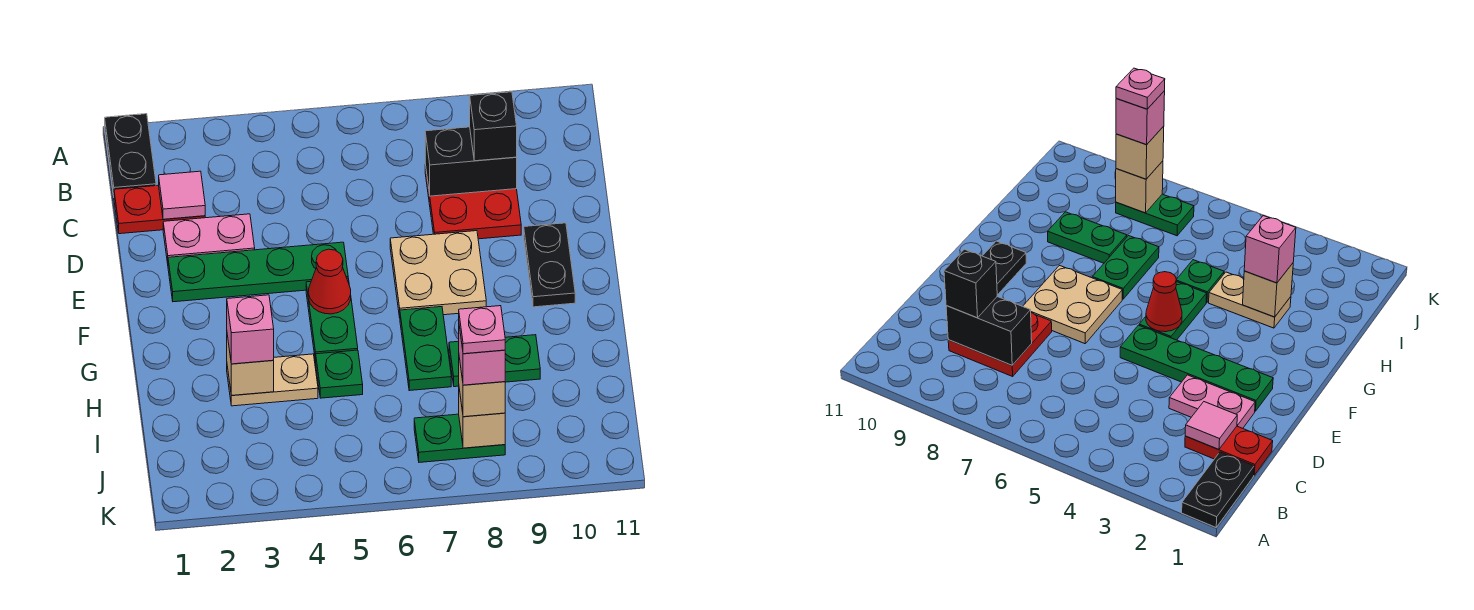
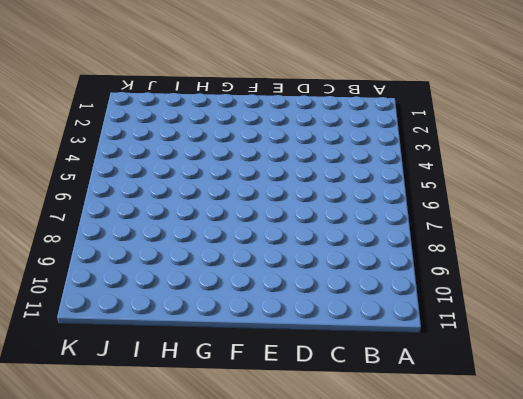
none -> black plate A1:B1 level 1
none -> red plate C1:C2 level 1
none -> red plate C8:D9 level 1

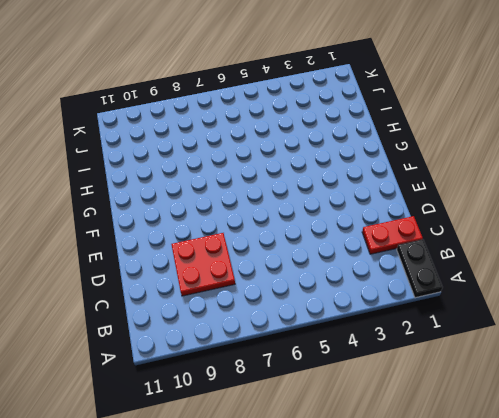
none -> pink plate D2:D3 level 1
none -> green plate E2:E5 level 1
none -> tan plate E7:F8 level 1

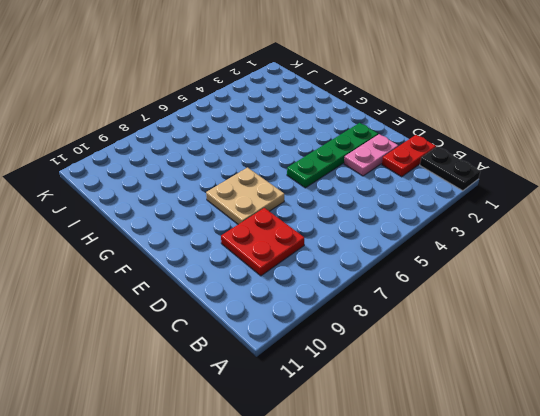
none -> black plate E10:F10 level 1
none -> green plate F5:G5 level 1
none -> green plate G7:H7 level 1

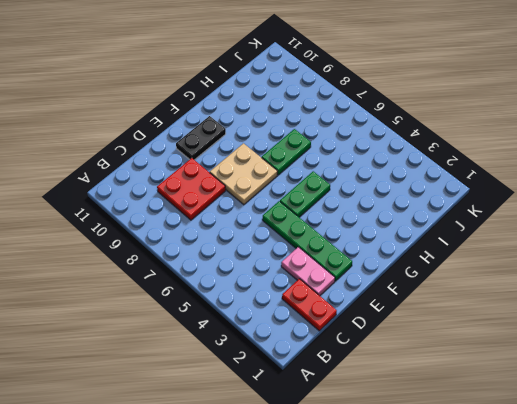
none -> black plate A1:B1 level 1
none -> tan plate H3:H4 level 1
none -> green plate H5 level 1

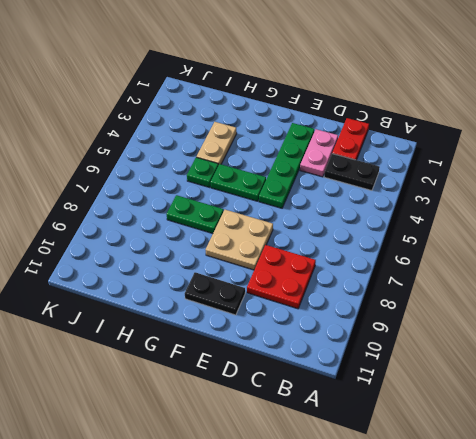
black plate B3:C3 level 1 -> black plate A1:B1 level 1
none -> green plate H8:H9 level 1
none -> green plate J7:J8 level 1
none -> pink tile C2 level 2

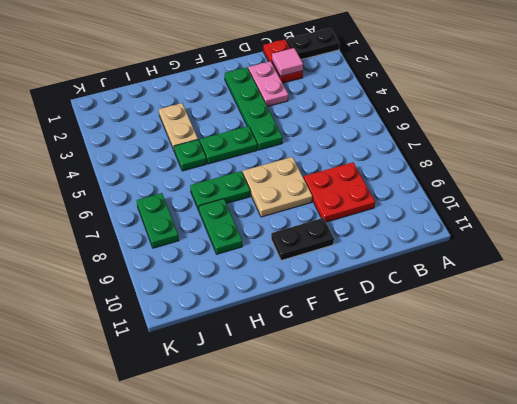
none -> black brick C8:C9 level 2
none -> red cone F5 level 2
none -> tan brick H3 level 2

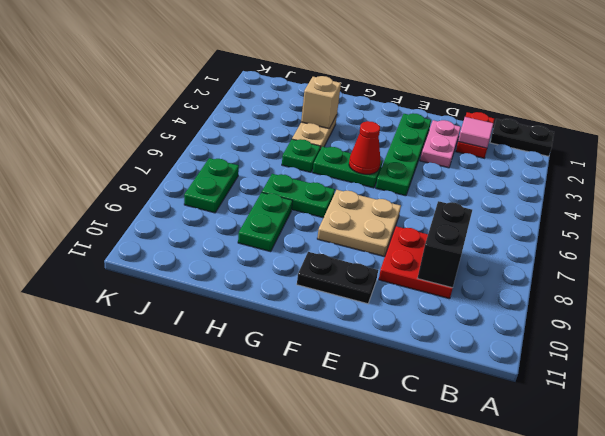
none -> tan brick J8 level 2
none -> black brick C9 level 3
none -> pink brick H3 level 3

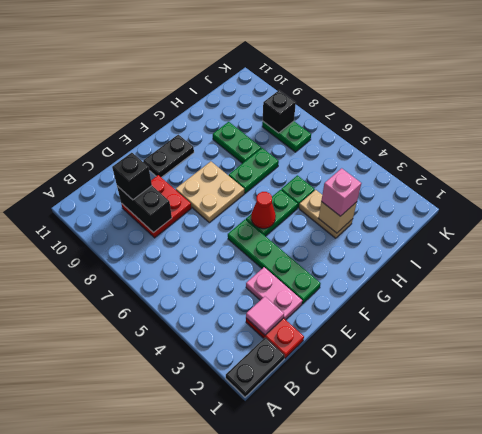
black brick J8 level 2 -> tan brick J8 level 2
none -> tan brick J8 level 3
none -> pink brick J8 level 4
none -> pink plate J8 level 5

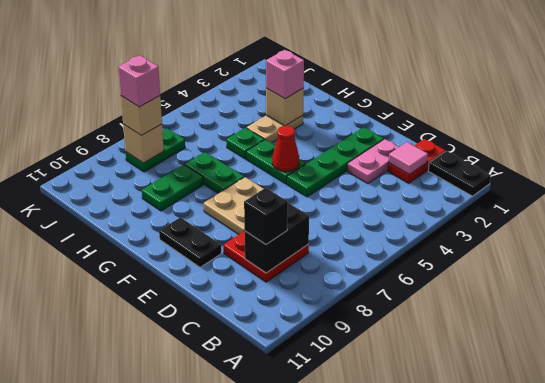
none -> pink plate J8 level 5

